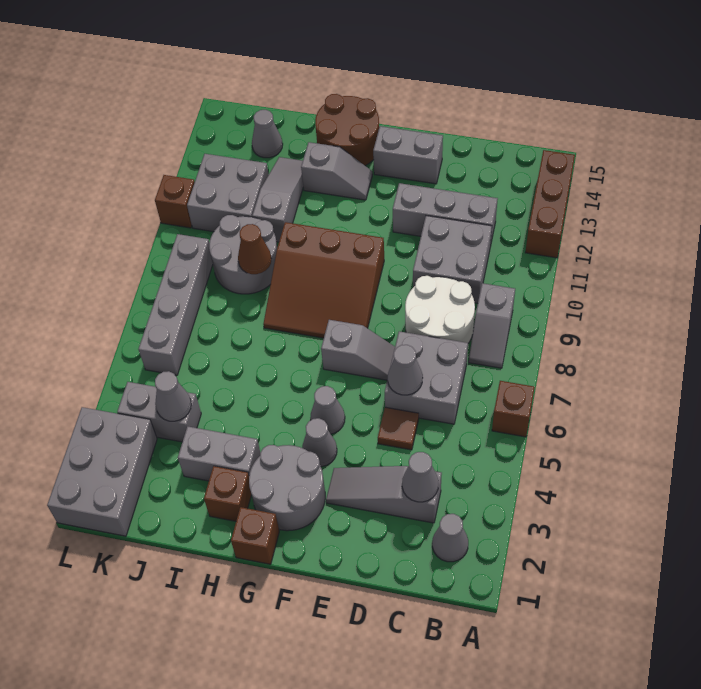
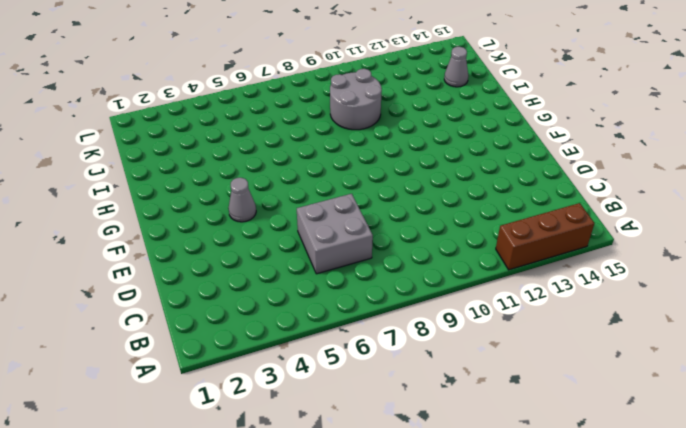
none -> brown brick A6 level 1
none -> grey cone B2 level 1
none -> grey slope B8:B9 level 1 top 9
none -> grey slope C3:E3 level 1 top C

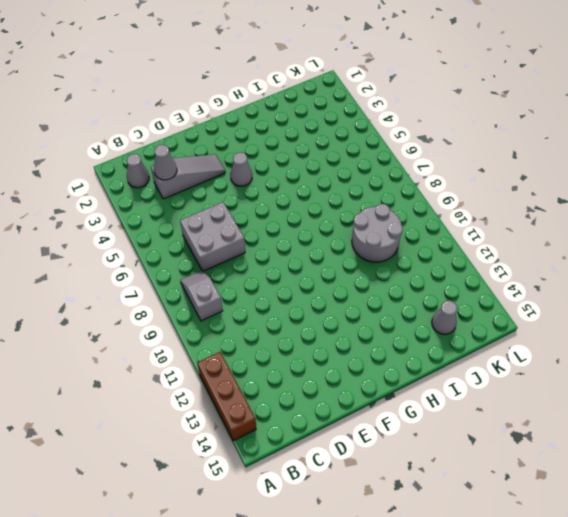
none -> brown brick A6 level 1
none -> white round brick C8:D9 level 1
none -> grey brick C10:D11 level 1
none -> grey brick C12:E12 level 1

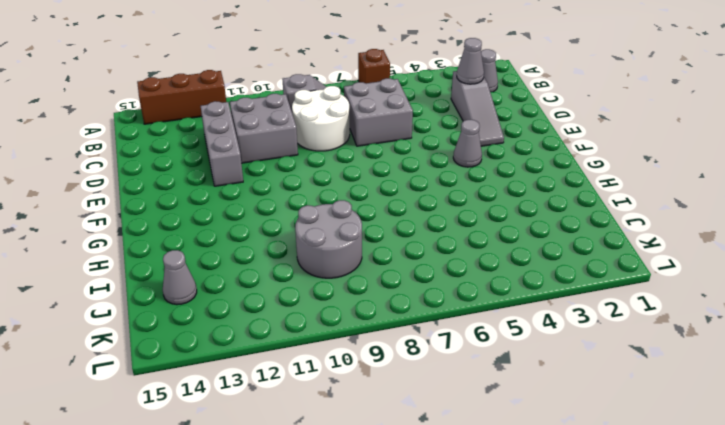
none -> brown tile D5 level 1
none -> grey slope E7:F7 level 1 top F
none -> grey brick E14:F14 level 1
none -> grey round brick F2:G3 level 1

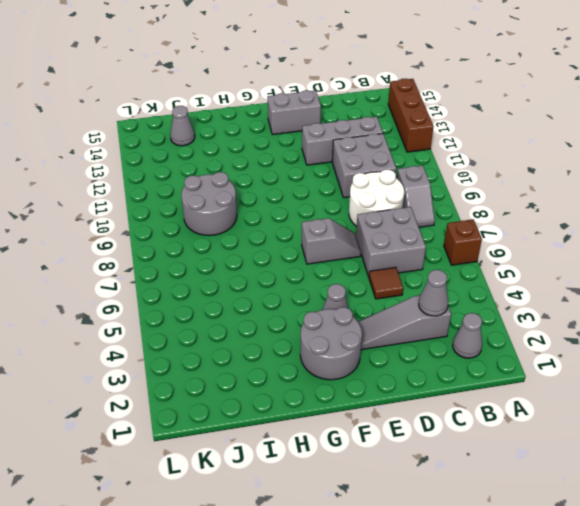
none -> grey cone F5 level 1
none -> brown slope F8:H10 level 1 top 10
none -> brown brick G1 level 1
none -> grey slope G13:H13 level 1 top H

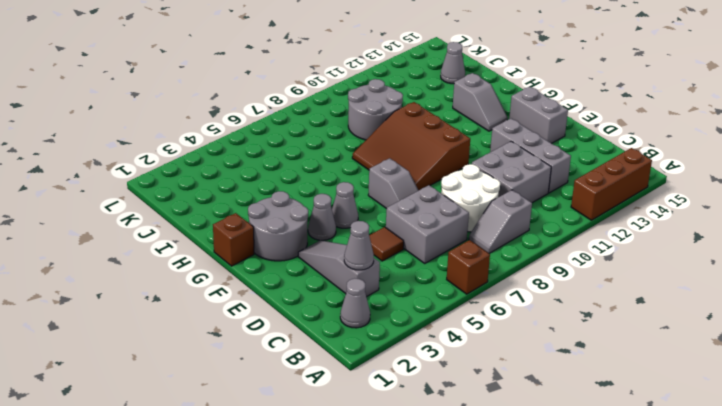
none -> brown round brick G14:H15 level 1
none -> brown brick H2 level 1
none -> grey brick H3:I3 level 1
none -> grey slope I11:I13 level 1 top 11

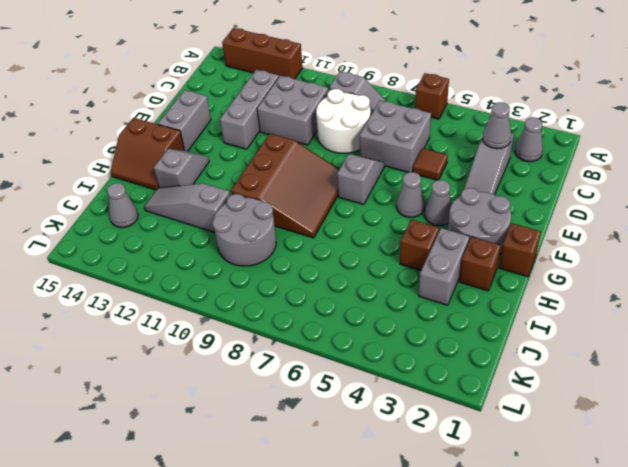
brown slope G14:H15 level 1 top G -> brown round brick G14:H15 level 1
brown brick H4 level 1 -> brown brick L11 level 1
none -> grey brick J4:K4 level 1
none -> grey brick J11:K12 level 1
none -> grey brick K1:L3 level 1
none -> grey brick K6:K9 level 1

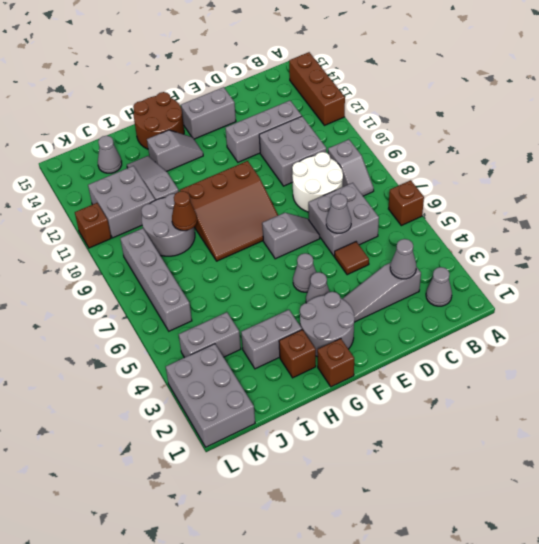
none -> grey cone J4 level 2

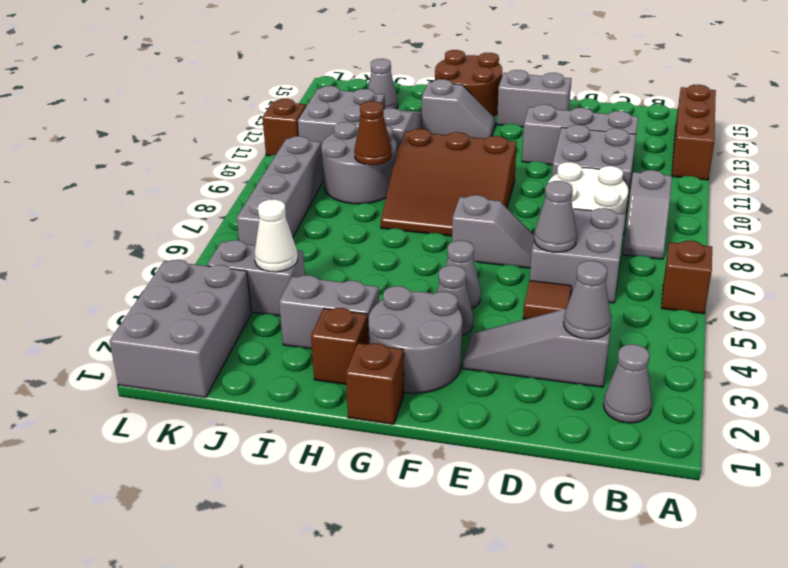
white cone J4 level 2 -> grey cone J4 level 2

